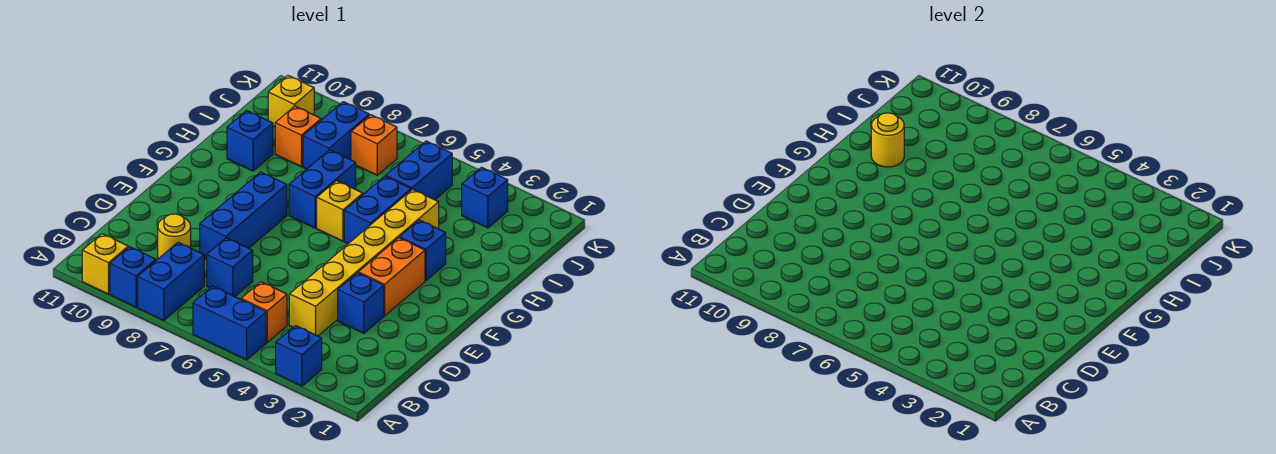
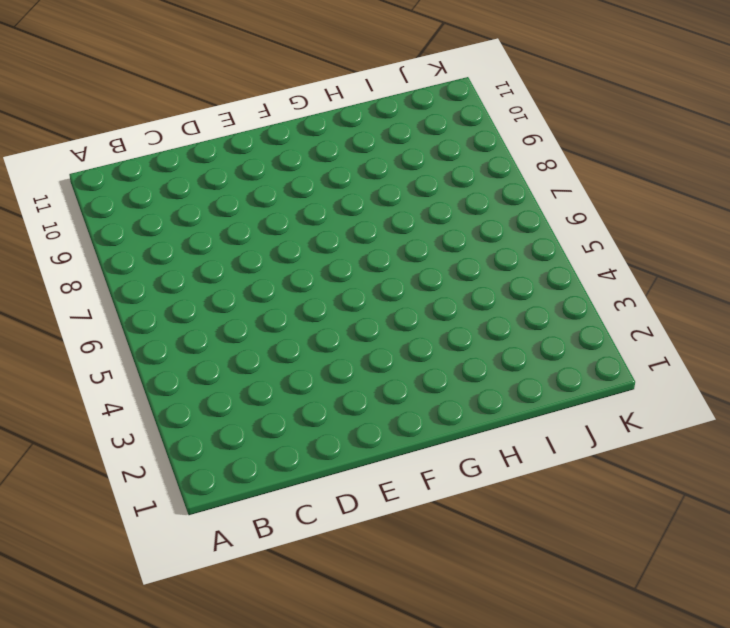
none -> blue brick A3 level 1
none -> blue brick A5:A6 level 1
none -> blue brick A8:B8 level 1

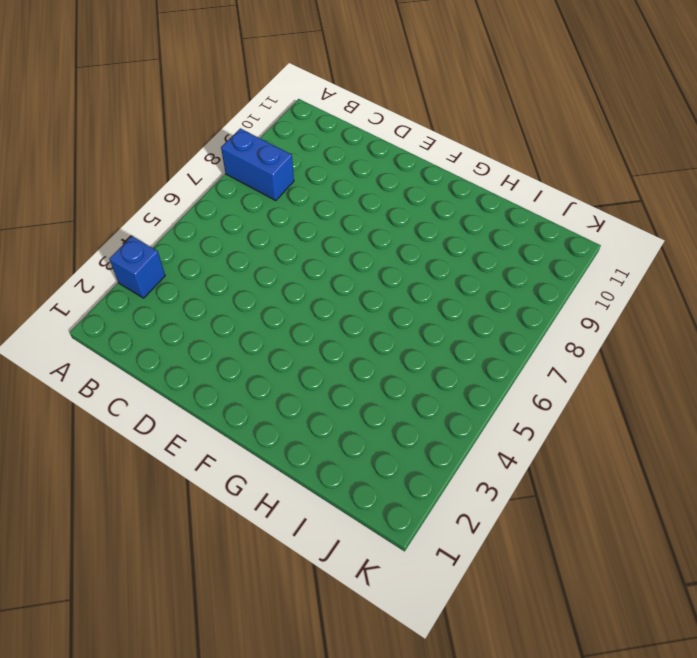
none -> blue brick A5:A6 level 1
none -> blue brick A9 level 1
none -> yellow brick A10 level 1

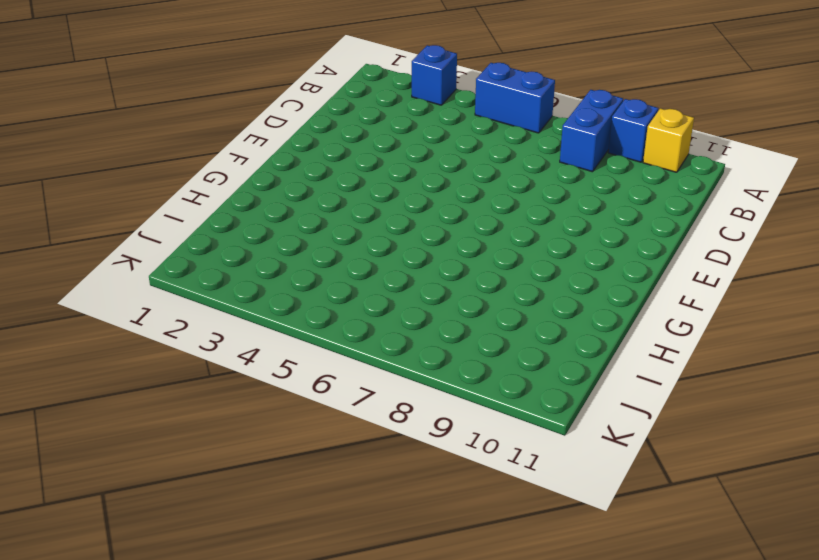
none -> orange brick B5 level 1
none -> yellow brick C4:H4 level 1
none -> blue brick C7 level 1

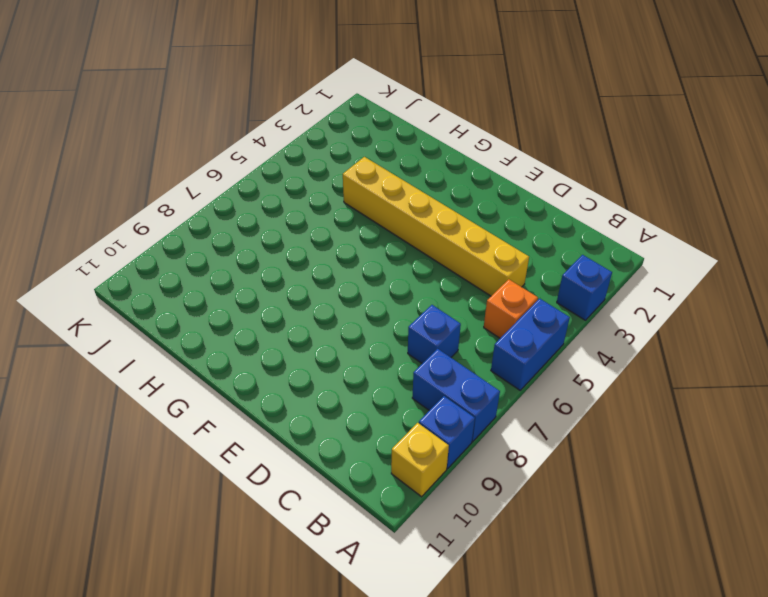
none -> yellow round brick C9 level 1
none -> blue brick D3 level 1
none -> blue brick D8:F8 level 1

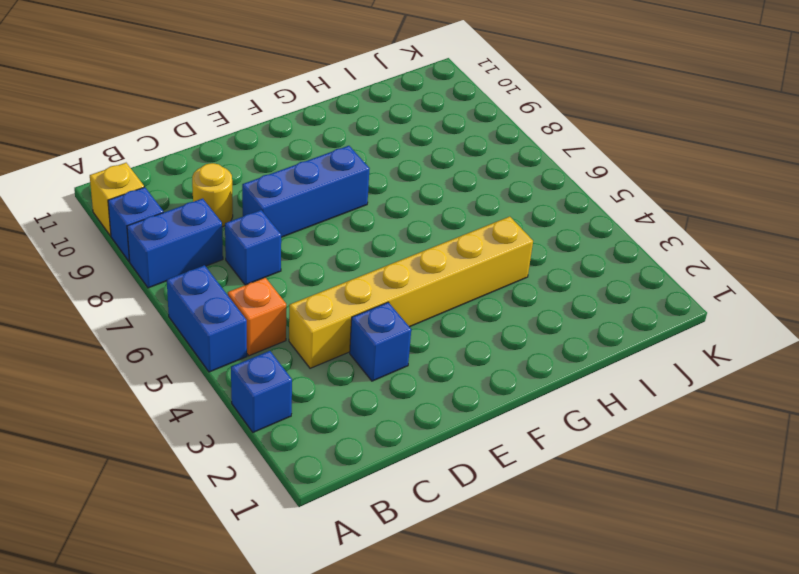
none -> orange brick E3:F3 level 1
none -> blue brick G3 level 1
none -> blue brick G5:H5 level 1

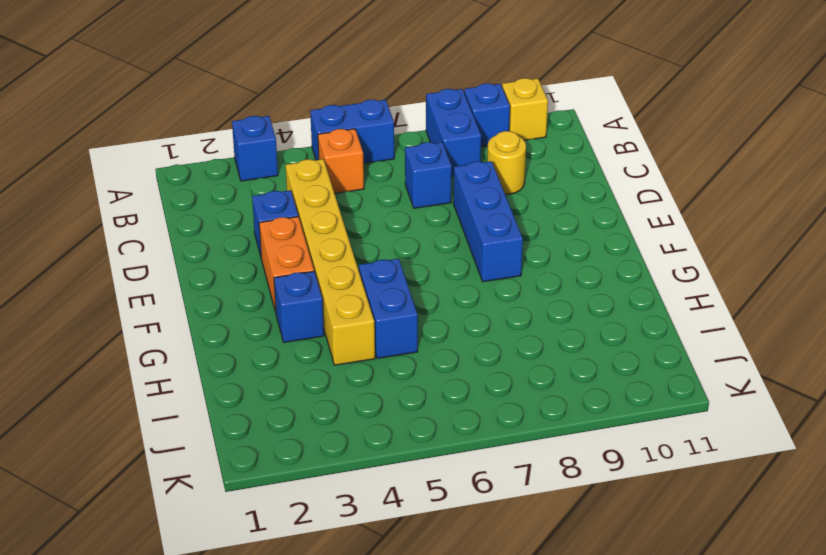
none -> yellow brick G6 level 1
none -> blue brick G7:H7 level 1
none -> blue brick H10 level 1

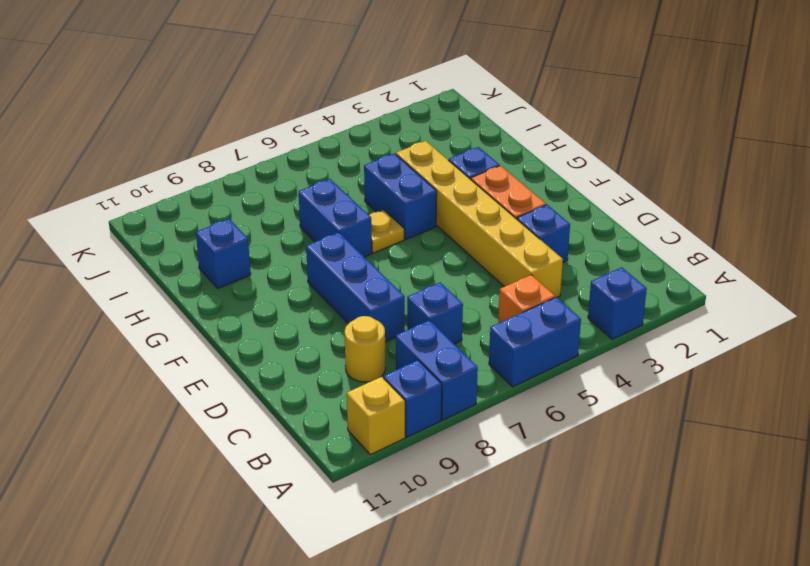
yellow plate G6 level 1 -> yellow brick G6 level 1
none -> blue brick I5:J5 level 1
none -> blue brick I8:J8 level 1
none -> orange brick I9 level 1

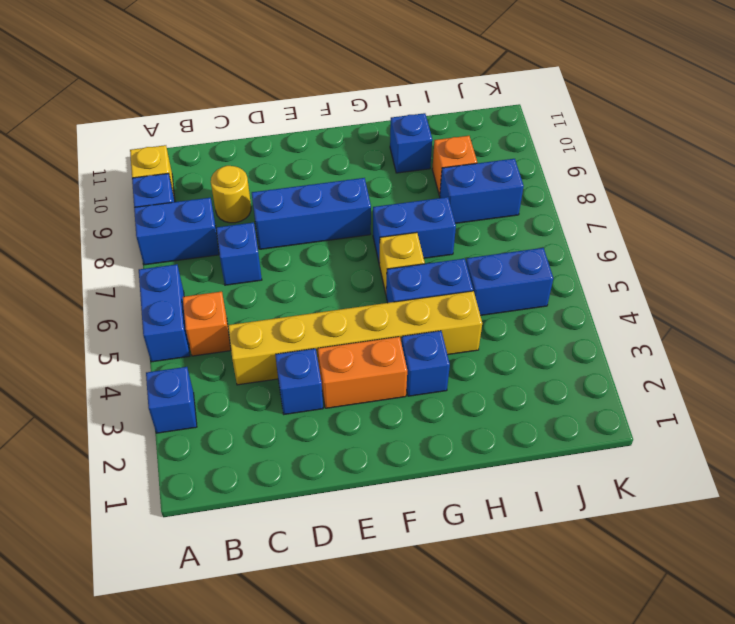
none -> blue brick J3 level 1
none -> orange brick J7 level 1
none -> yellow brick J10 level 1

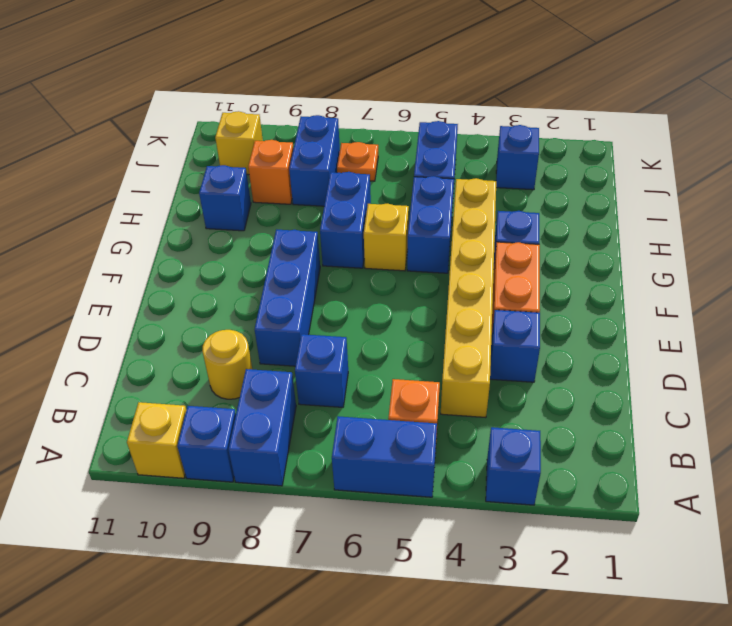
orange plate J7 level 1 -> orange brick J7 level 1
none -> yellow round brick H10 level 2

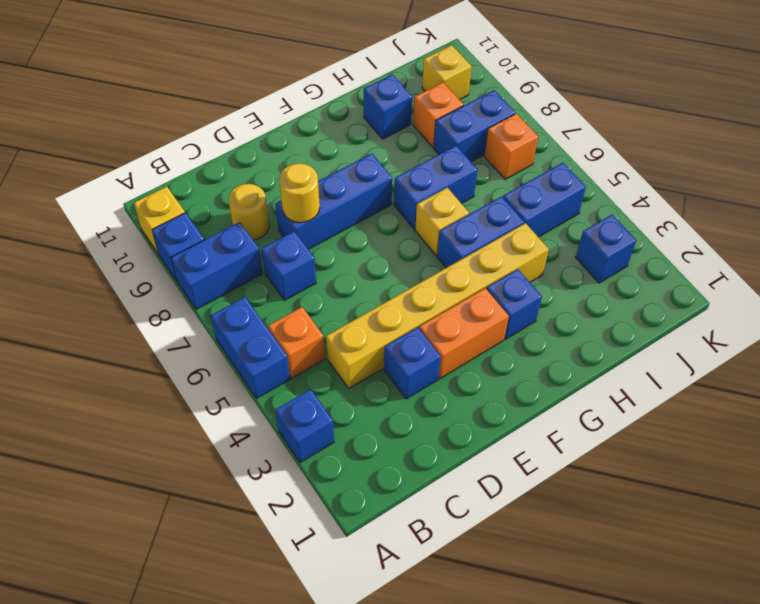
yellow round brick D8 level 2 -> yellow round brick H10 level 2

